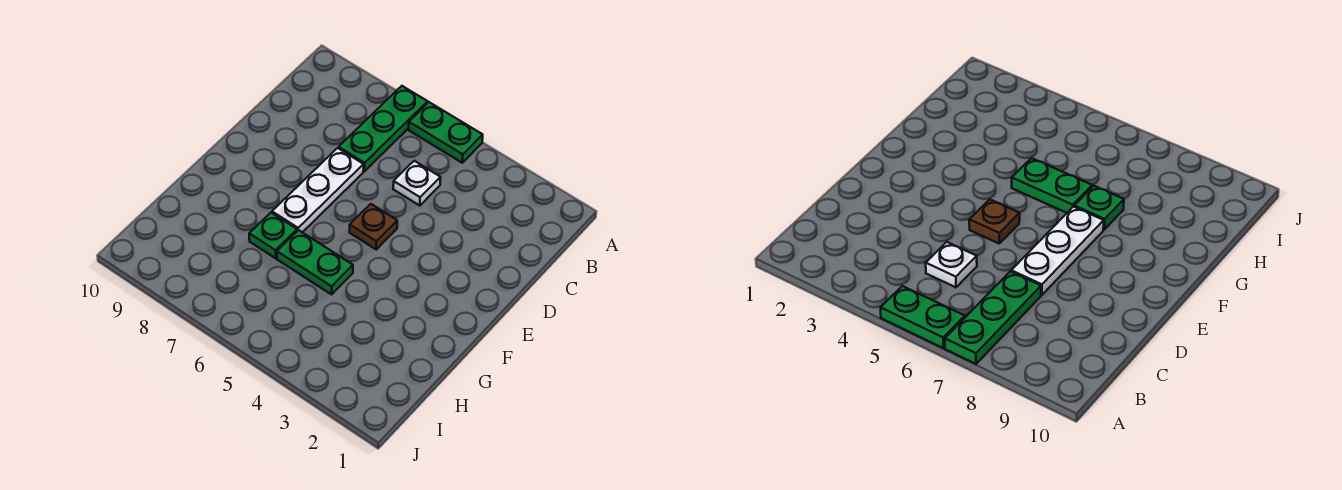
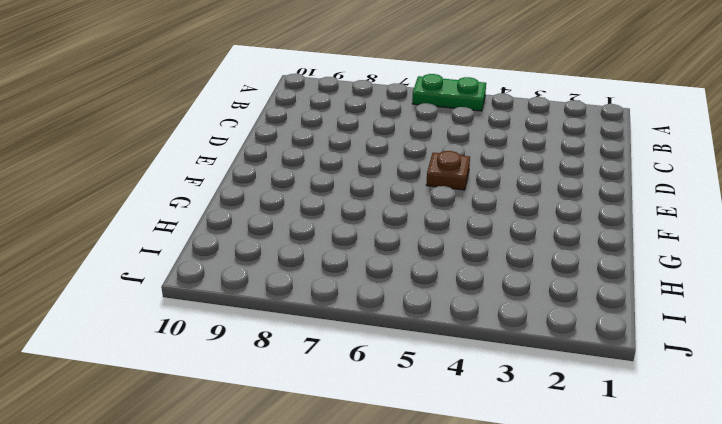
none -> green plate A7:C7 level 1
none -> white plate C5 level 1

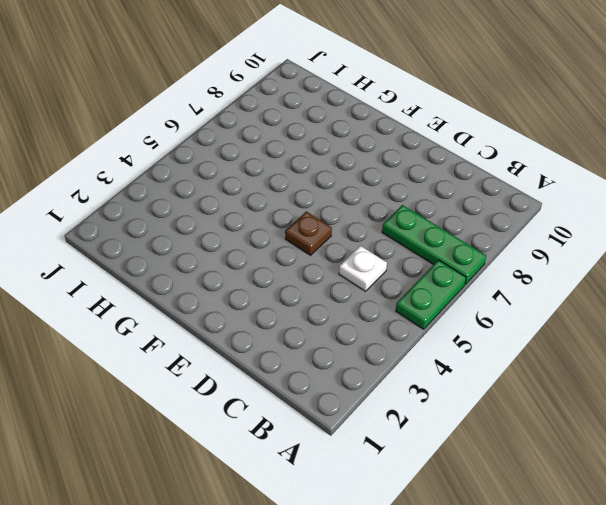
none -> white plate D7:F7 level 1
none -> green plate G5:G6 level 1

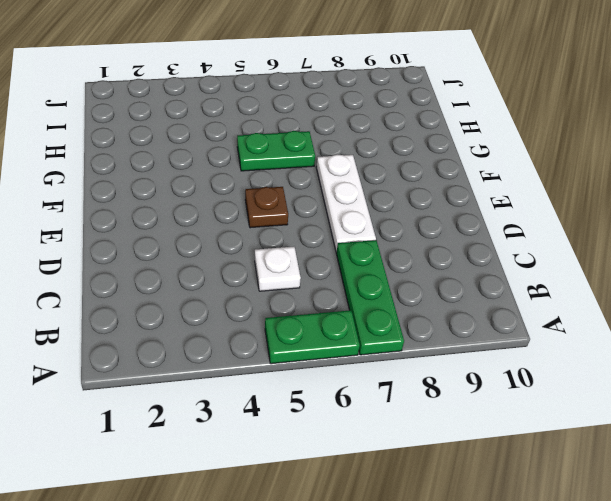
none -> green plate G7 level 1

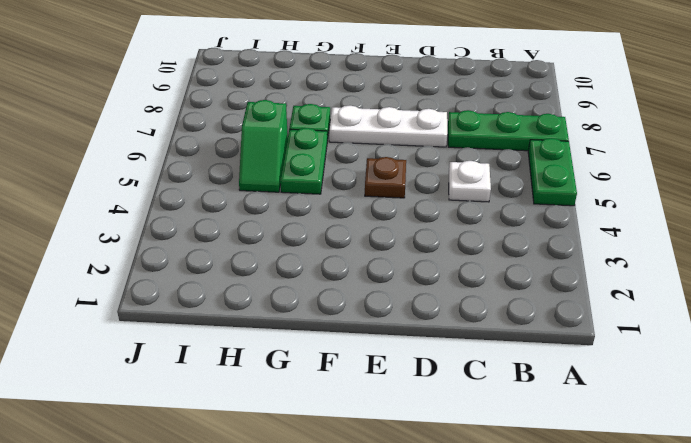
green slope H5:H6 level 1 top 6 -> none

